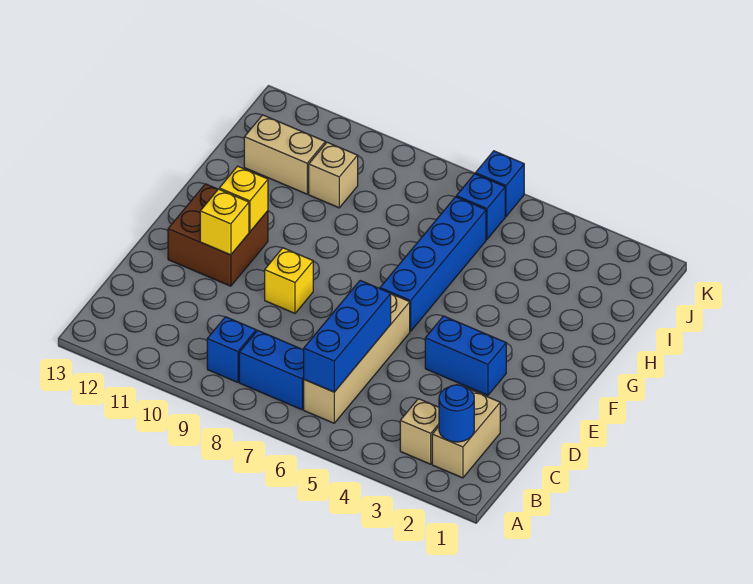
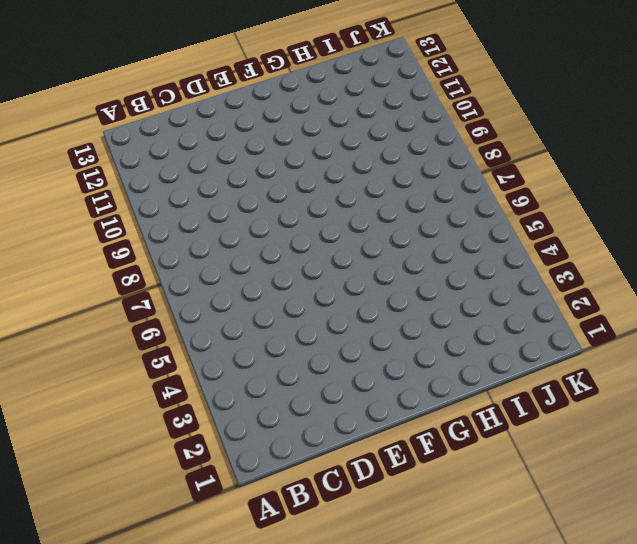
none -> tan brick B2:C2 level 1
none -> tan brick B3 level 1
none -> tan brick B6:E6 level 1

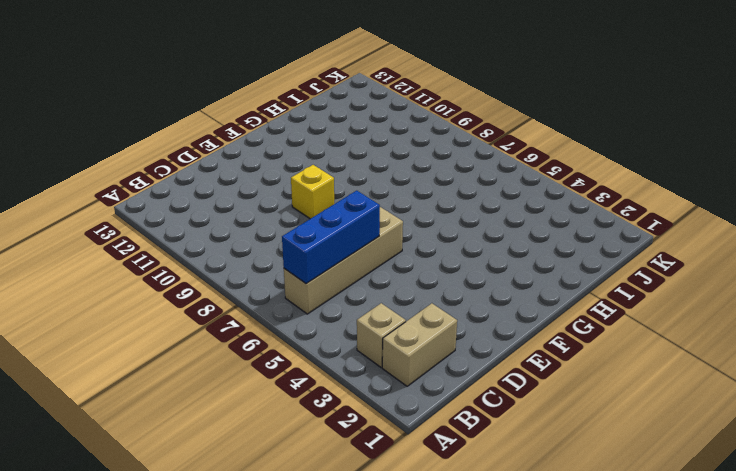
none -> blue brick B7:B8 level 1
none -> blue brick B9 level 1
none -> blue brick E3:E4 level 1

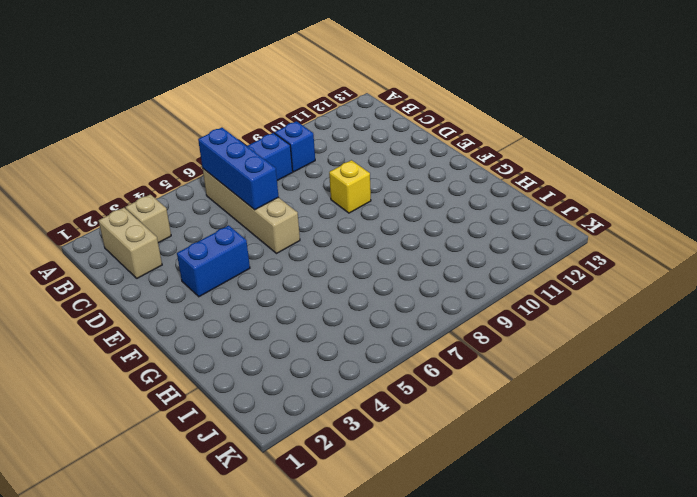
none -> brown brick E11:F12 level 1
none -> blue brick F6:I6 level 1
none -> tan brick I10 level 1

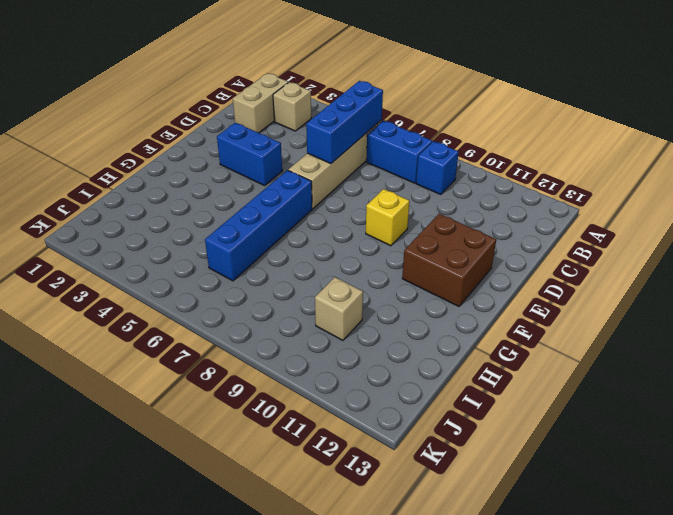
none -> tan brick I11:I12 level 1
none -> blue brick J6 level 1
none -> blue brick K6 level 1

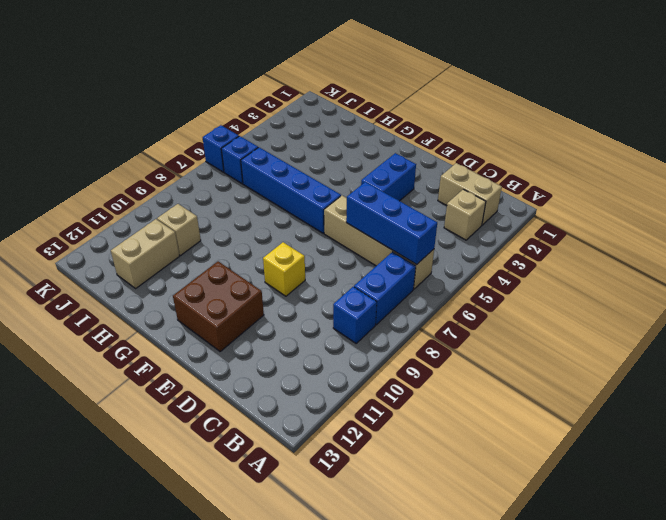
none -> blue round brick B2 level 2
none -> yellow brick E11 level 2
none -> yellow brick F11 level 2

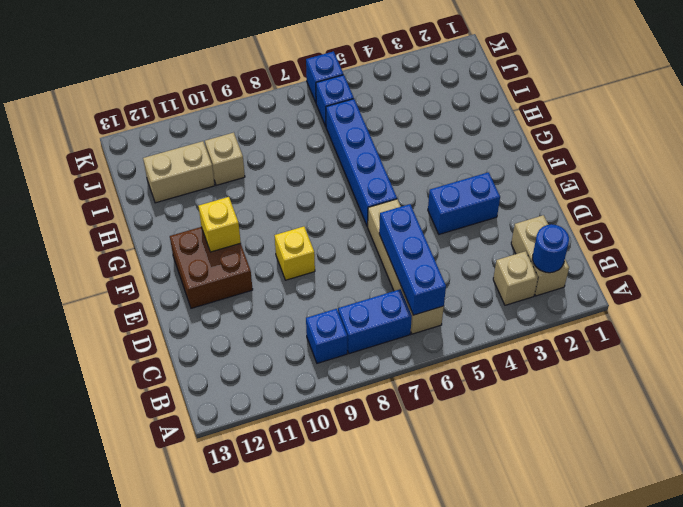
none -> yellow brick E11 level 2

